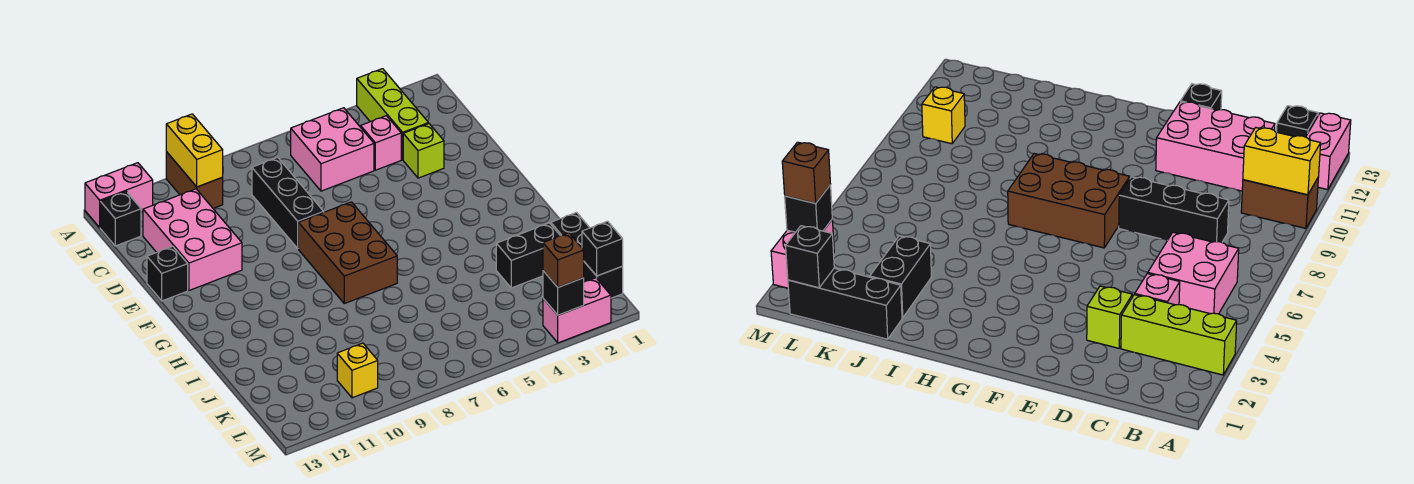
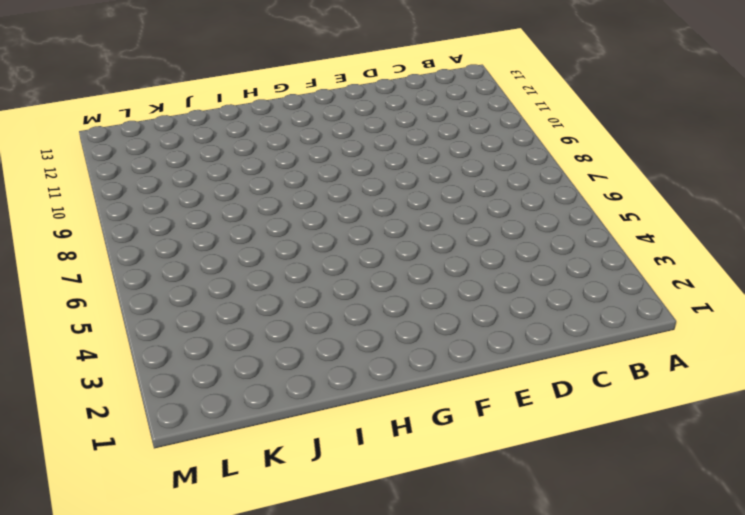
none -> lime brick A3:C3 level 1
none -> brown brick A10:B10 level 1
none -> pink brick A12:A13 level 1

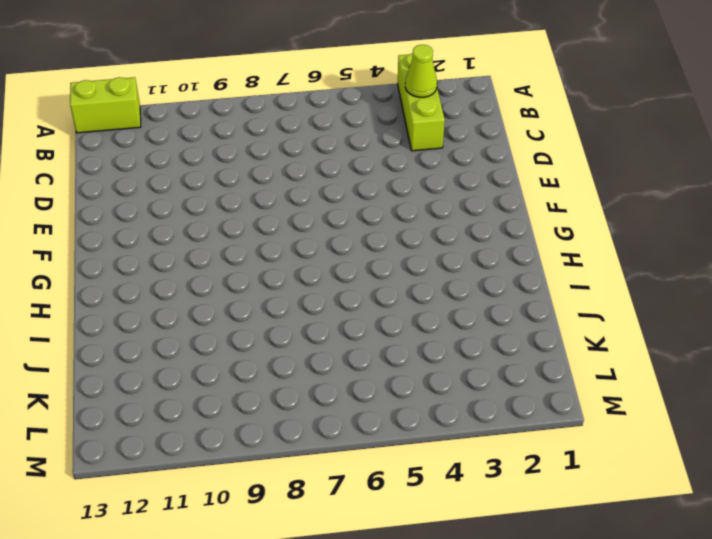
lime brick A12:A13 level 1 -> pink brick A12:A13 level 1
lime cone B3 level 2 -> none
none -> brown brick A10:B10 level 1
none -> pink brick B5:C6 level 1
none -> black brick B13 level 1

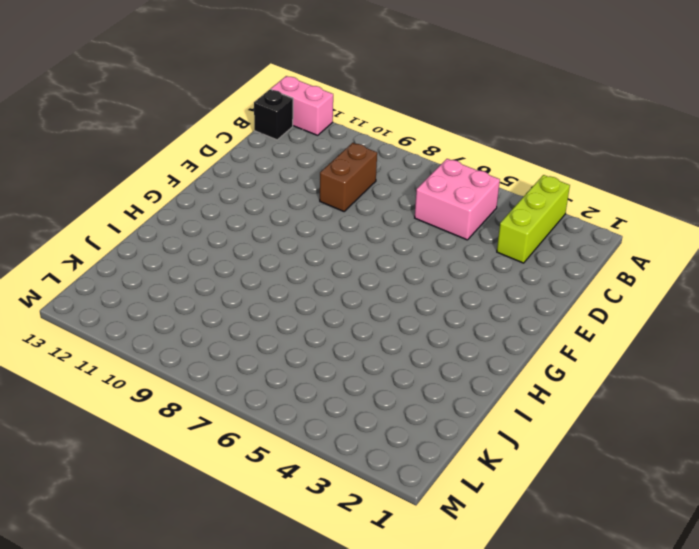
brown brick C9:D9 level 1 -> brown brick A10:B10 level 1
none -> pink brick C4 level 1
none -> black brick C8:E8 level 1
none -> pink brick C11:E12 level 1

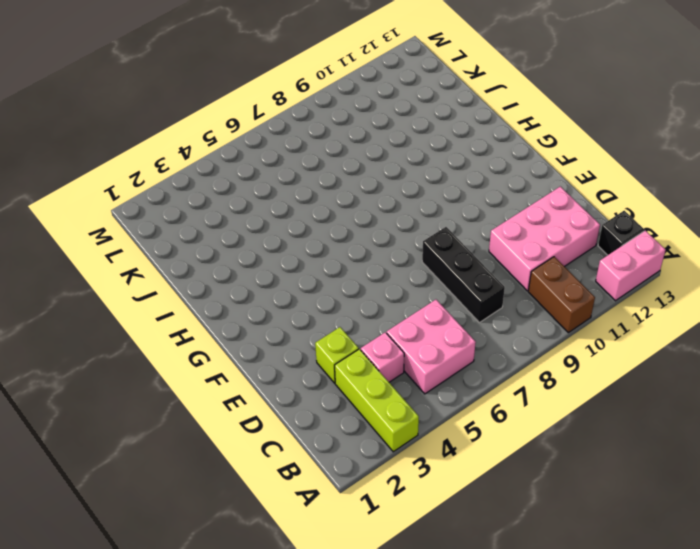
pink brick C10:D12 level 1 -> pink brick C11:E12 level 1
none -> black brick E13 level 1
none -> brown brick F7:H8 level 1
none -> black brick J1:L1 level 1

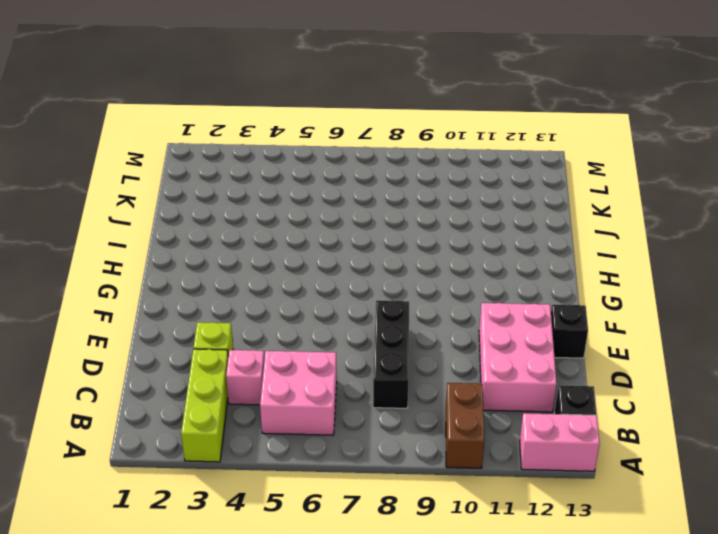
none -> brown brick F7:H8 level 1
none -> black brick J1:L1 level 1
none -> black brick J2:J3 level 1

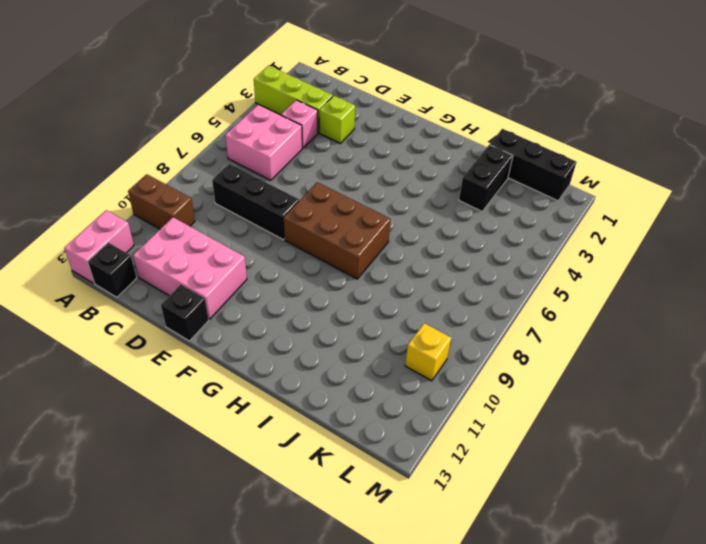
none -> pink brick M2:M3 level 1
none -> yellow brick A10:B10 level 2
none -> black brick L1 level 2

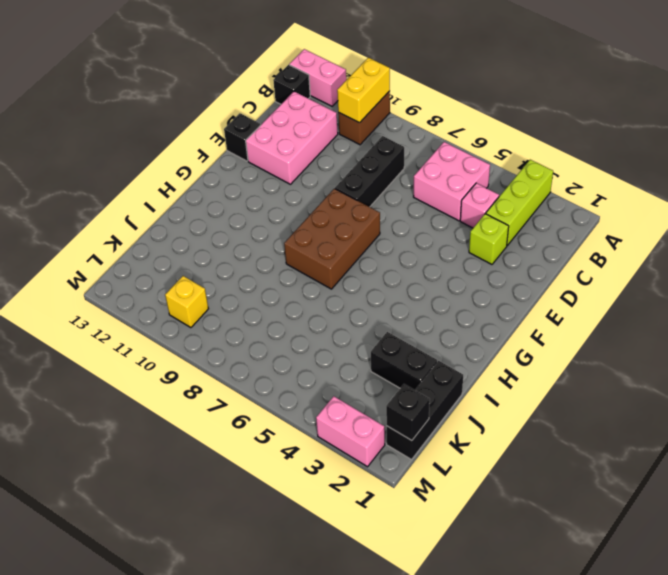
none -> black brick M3 level 2
none -> brown brick M3 level 3

